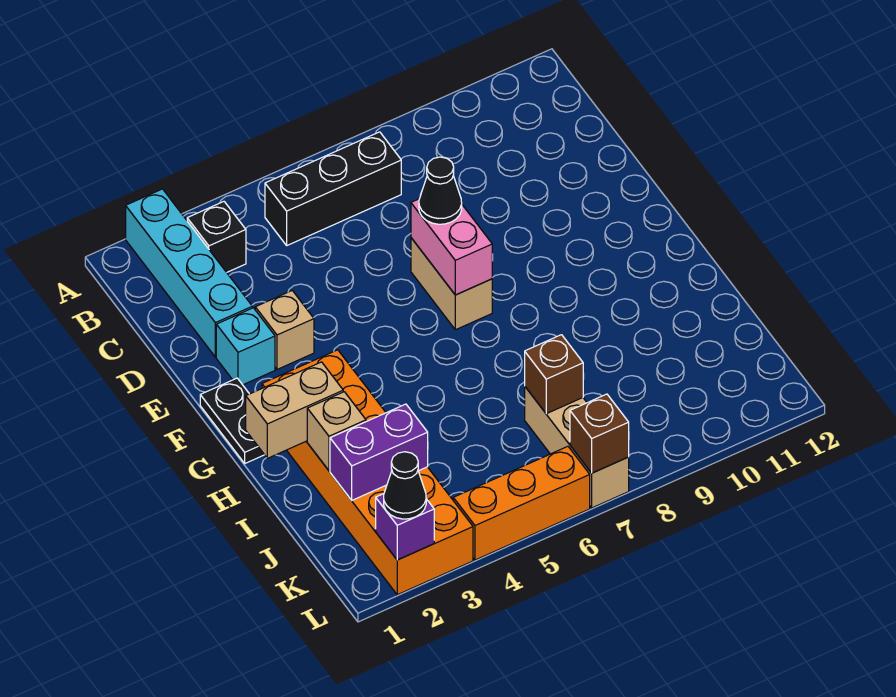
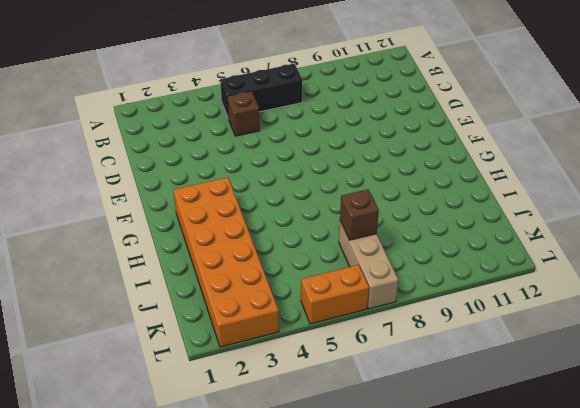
brown brick C5 level 1 -> brown brick L7 level 2
orange brick L5:L6 level 1 -> orange brick L4:L6 level 1
none -> cyan brick A2:D2 level 1
none -> black brick B3 level 1
none -> cyan brick E2 level 1

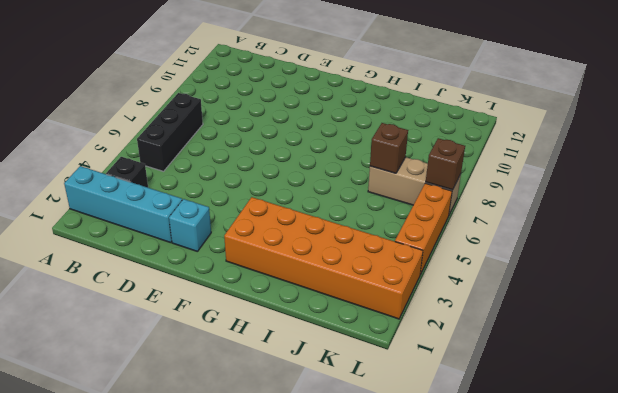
none -> tan brick E3 level 1
none -> tan brick E7:F7 level 1
none -> black plate F1:G1 level 1

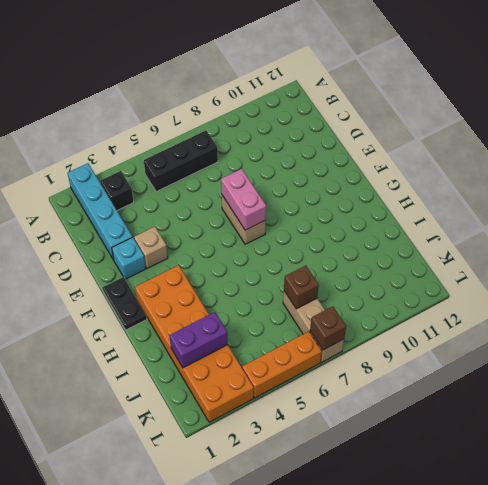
none -> tan brick H1:H2 level 2
none -> tan brick I2 level 2
none -> purple brick L2 level 2

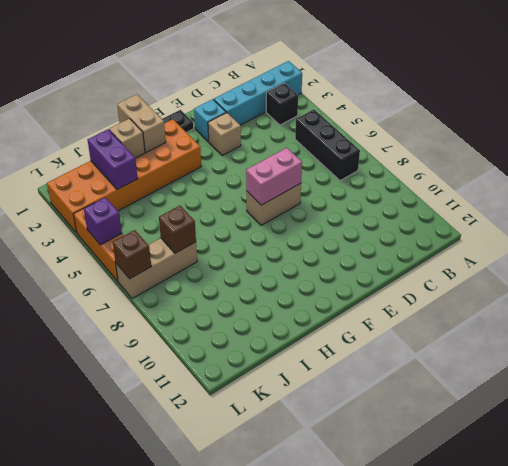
purple brick L5 level 2 -> purple brick L2 level 2
none -> black cone E7 level 3
none -> black cone L2 level 3

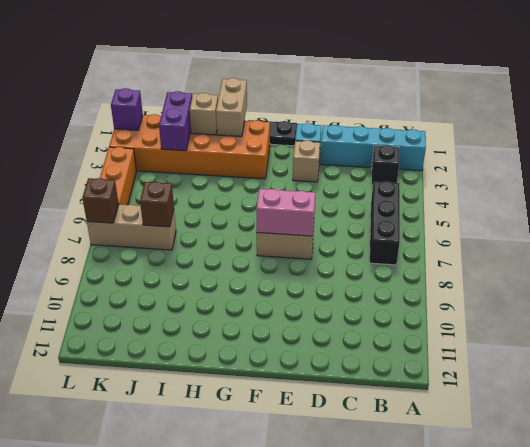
none -> black cone E7 level 3
none -> black cone L2 level 3

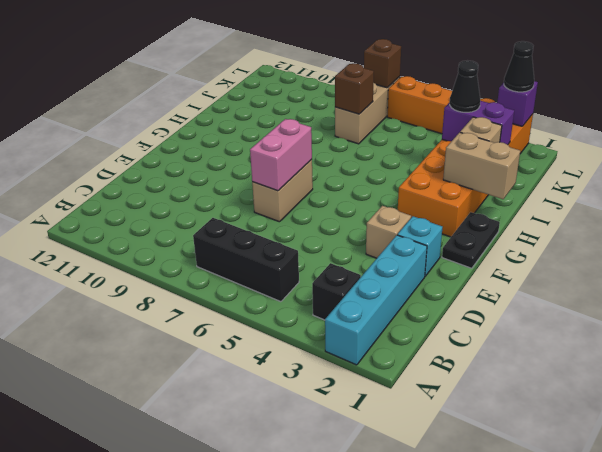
black cone J3 level 3 -> black cone E7 level 3

